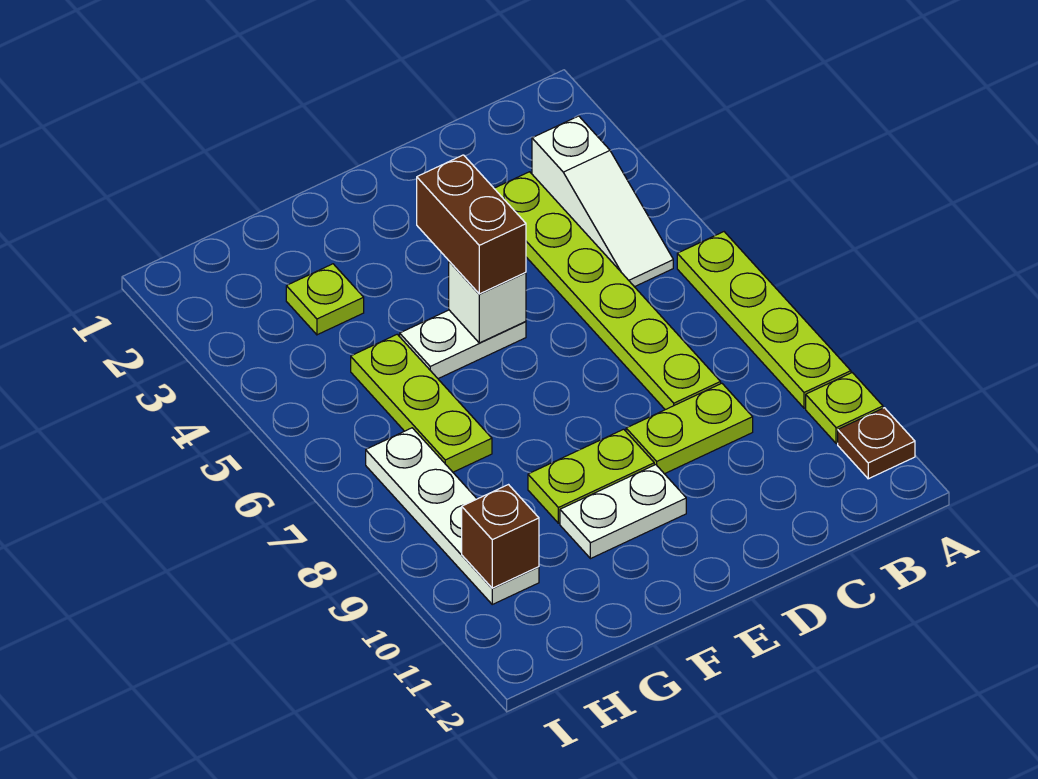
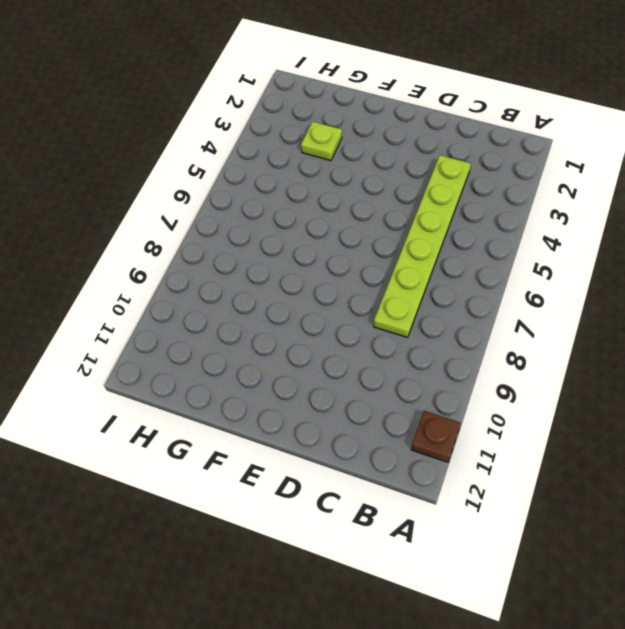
none -> lime plate A6:A9 level 1
none -> lime plate A10 level 1
none -> white slope B3:B5 level 1 top 3

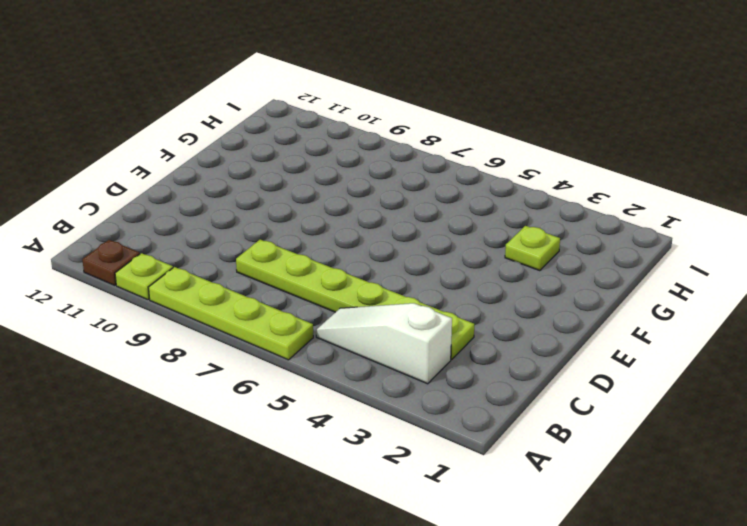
none -> lime plate C9:D9 level 1
none -> white plate E5:F5 level 1
none -> lime plate E9:F9 level 1

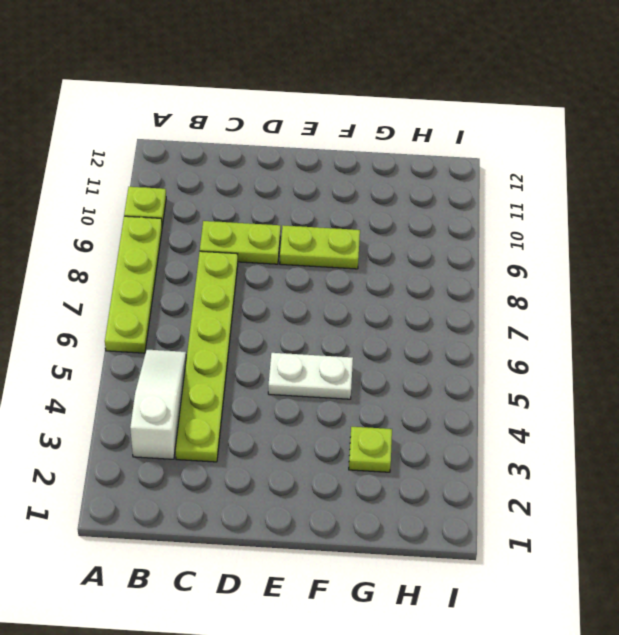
none -> brown plate A11 level 1
none -> white plate E10:F10 level 1
none -> lime plate G5:G7 level 1

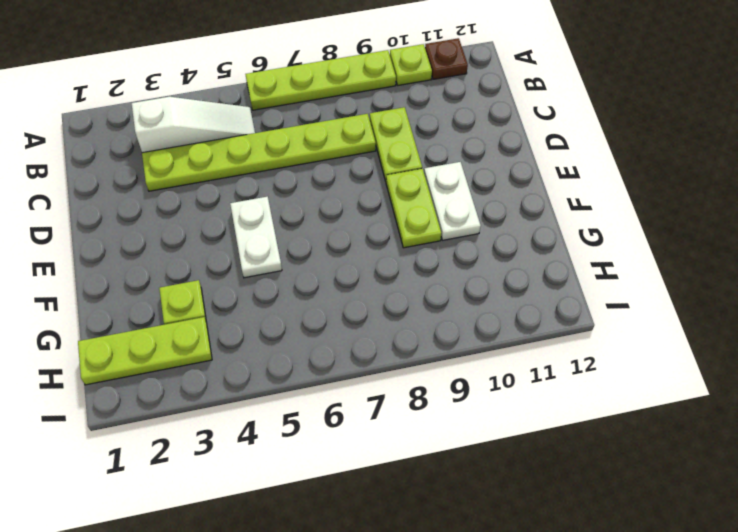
lime plate H1:H3 level 1 -> lime plate G5:G7 level 1
none -> white plate H7:H10 level 1
none -> white brick E5 level 2
none -> brown brick H10 level 2

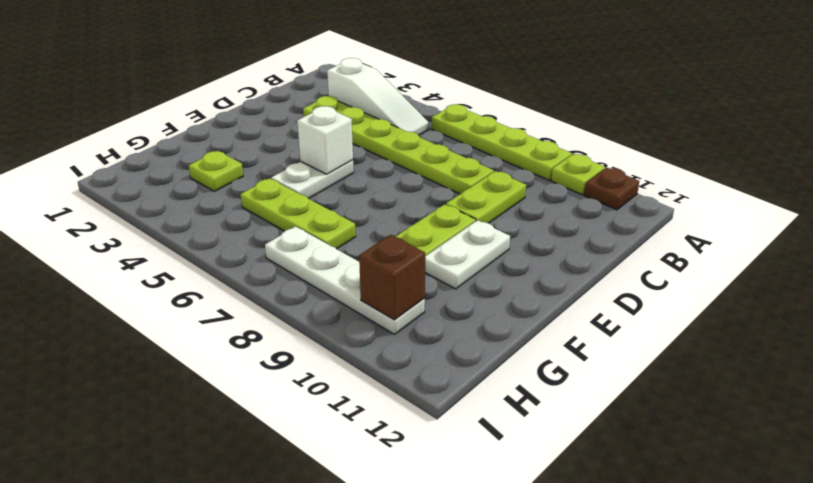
none -> brown brick E4:E5 level 3

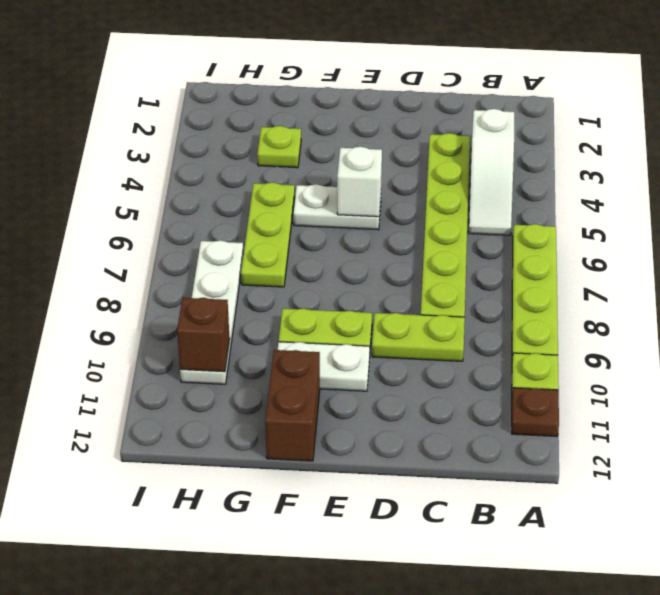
brown brick F11:F12 level 1 -> brown brick E4:E5 level 3

